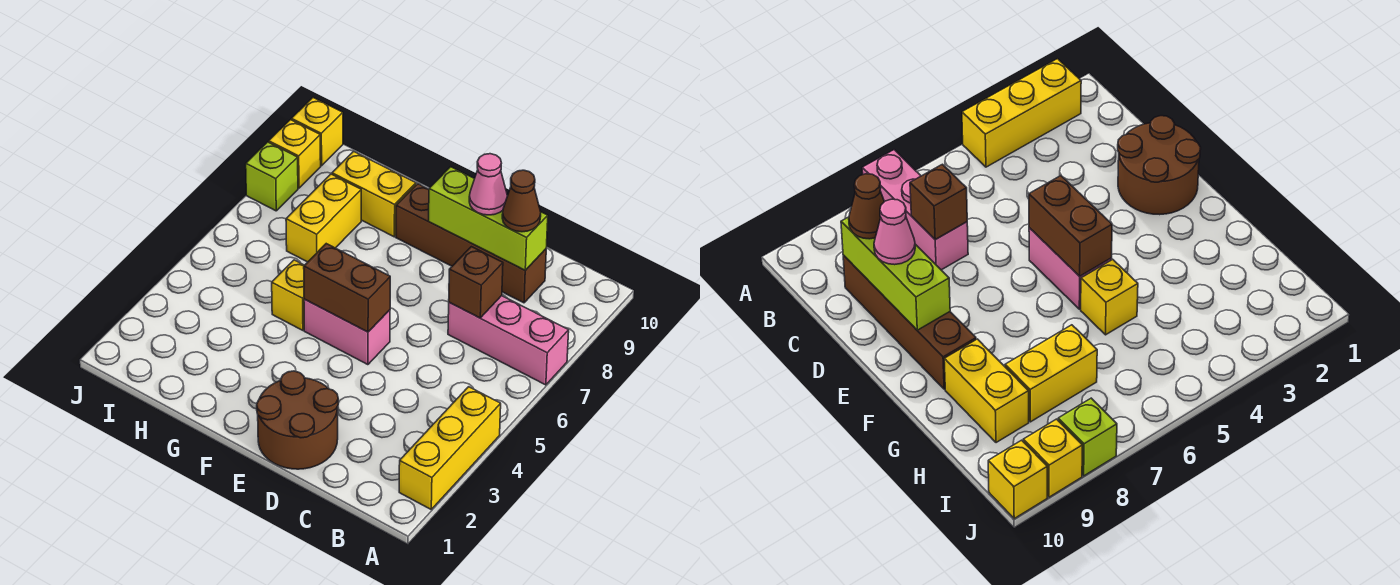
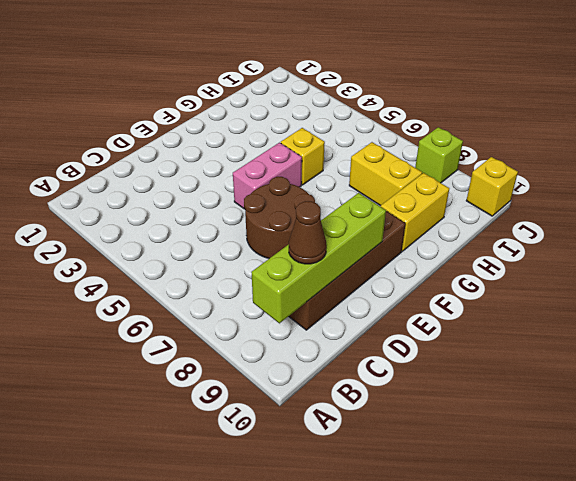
lime brick B9:E9 level 2 -> lime brick C9:E9 level 2
brown round brick D6:E7 level 1 -> brown round brick D1:E2 level 1
none -> yellow brick A2:A4 level 1
none -> pink brick A7:C7 level 1
none -> yellow brick J9 level 1

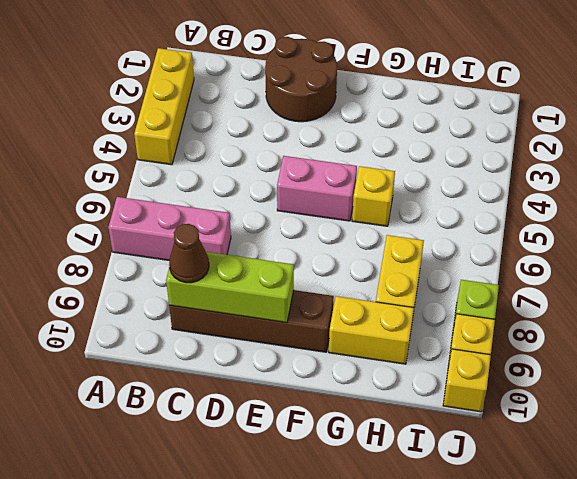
none -> brown brick C7 level 2
none -> brown brick E5:F5 level 2
none -> pink cone D9 level 3

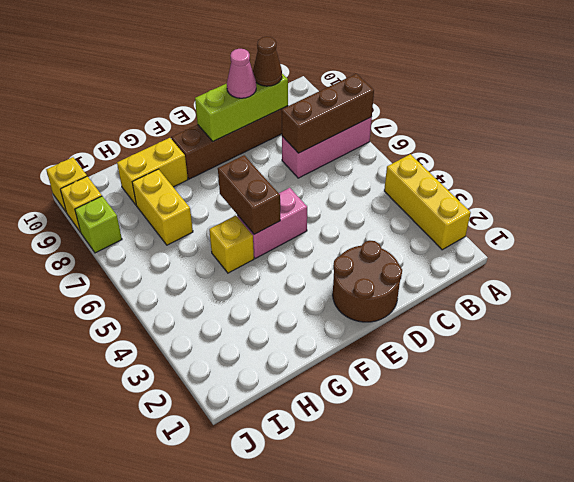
brown brick A7:C7 level 2 -> brown brick C7 level 2
brown brick F5:F6 level 2 -> brown brick E5:F5 level 2

